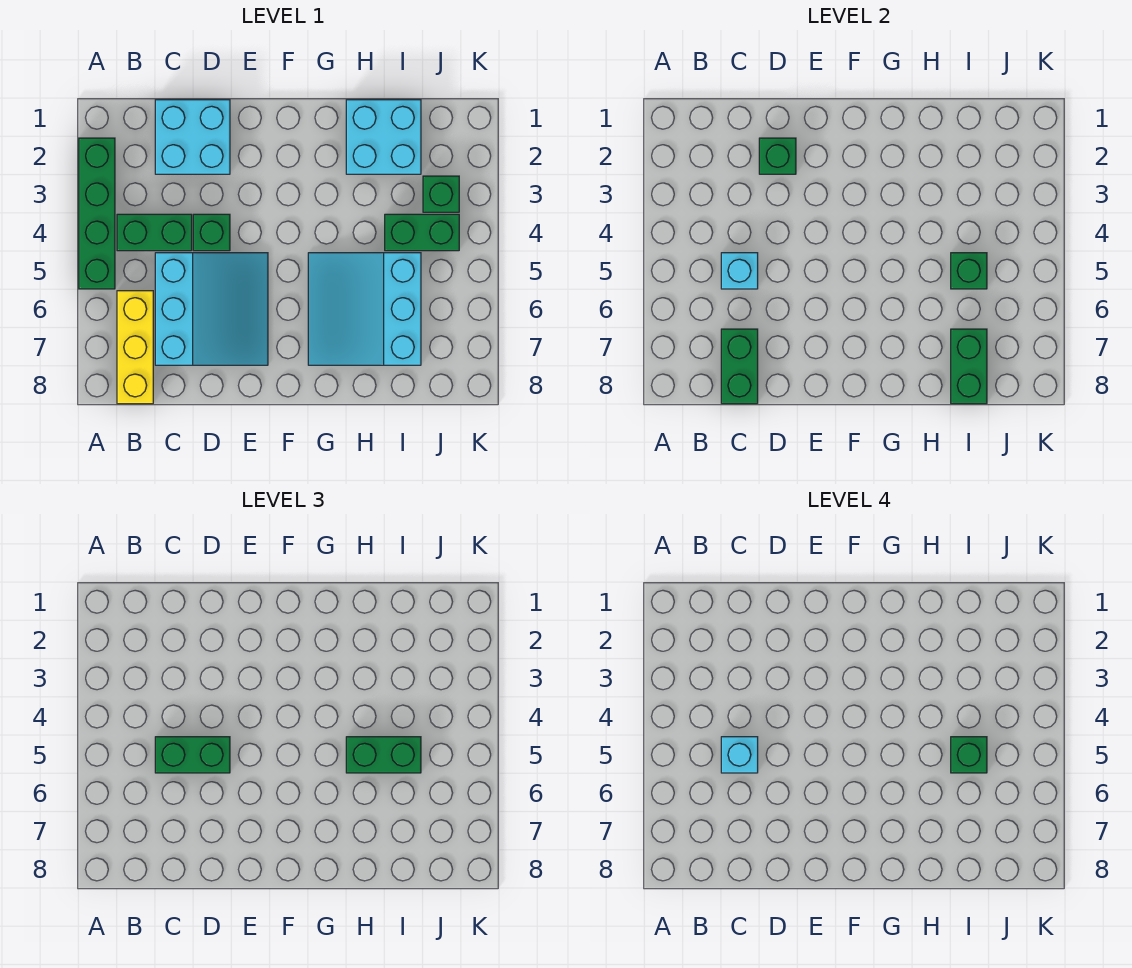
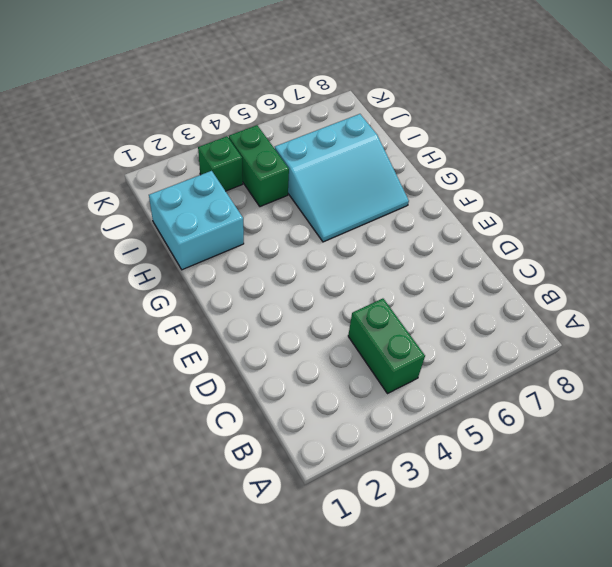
none -> green brick A2:A5 level 1
none -> yellow brick B6:B8 level 1
none -> cyan brick C1:D2 level 1

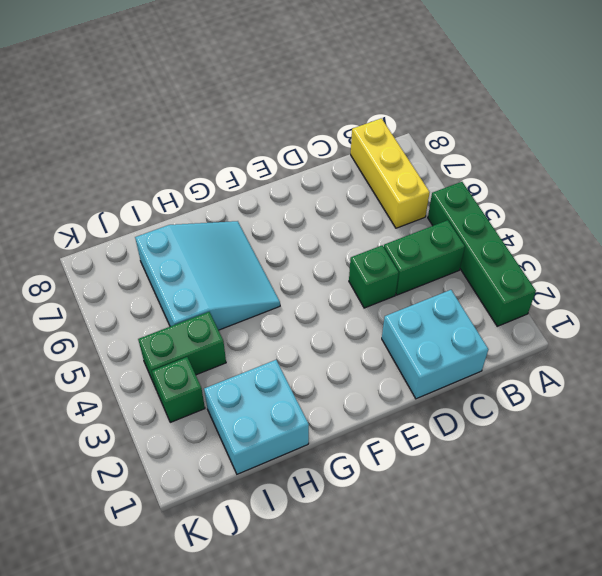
none -> cyan slope C5:E7 level 1 top C
none -> cyan brick C5 level 2
none -> green brick C7:C8 level 2

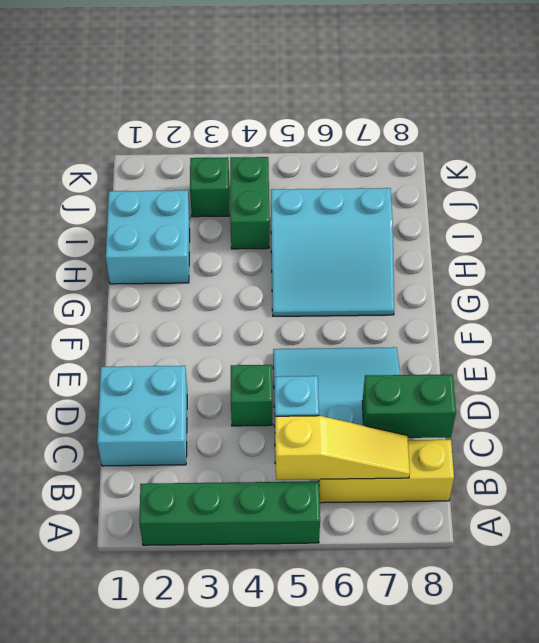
yellow slope B5:B7 level 2 top 5 -> none
none -> green brick B4:C4 level 1
none -> green brick D2 level 2
none -> green brick I5 level 2

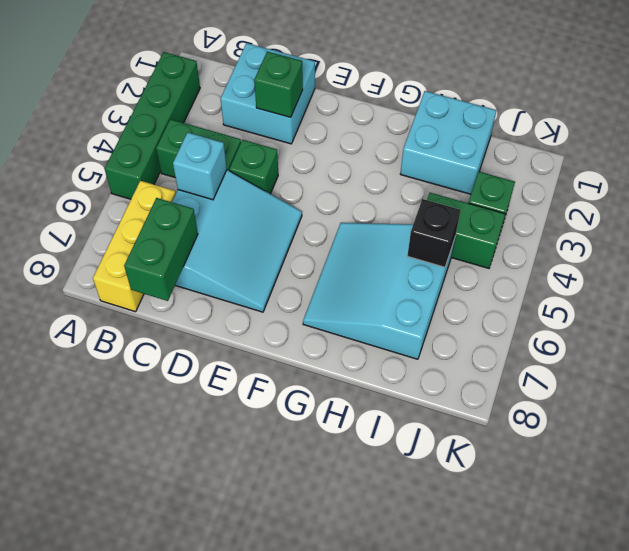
black brick I5 level 2 -> green brick I5 level 2
none -> green brick I7:I8 level 2
none -> green brick C5:D5 level 3
none -> green brick H5:I5 level 3

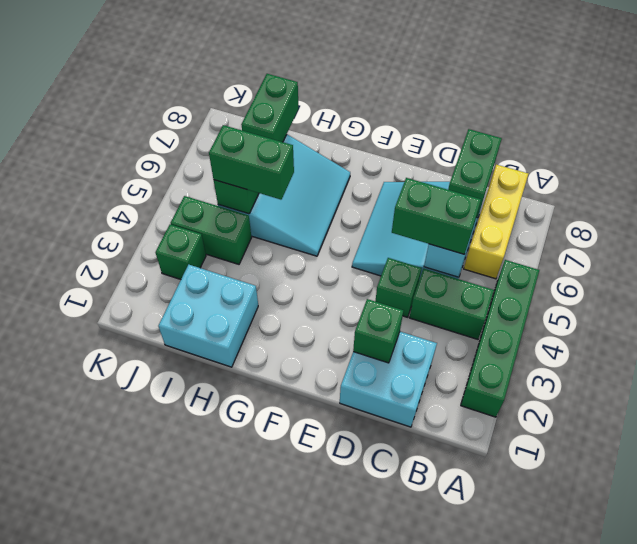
none -> cyan brick C5 level 4
none -> green brick I5 level 4

